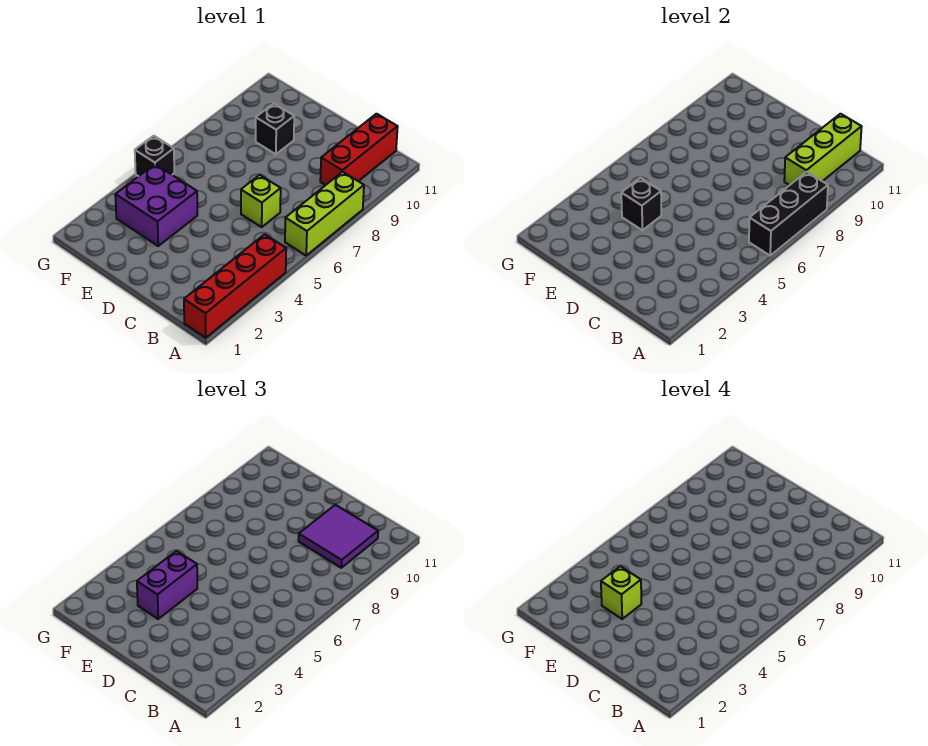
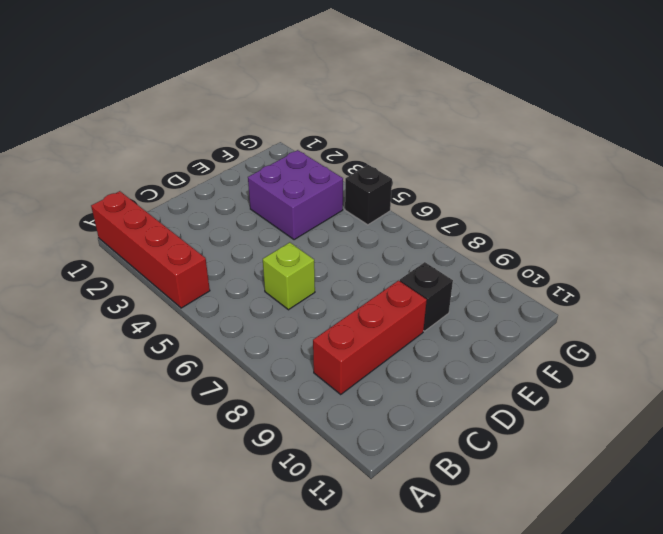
red brick B9:D9 level 1 -> red brick B9:B11 level 1
none -> lime brick A6:A8 level 1
none -> black brick A6:A8 level 2
none -> lime brick B9:B11 level 2

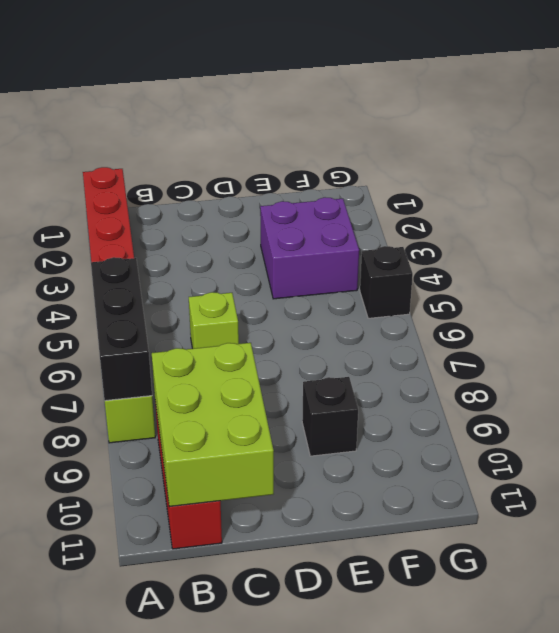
lime brick B9:C11 level 2 -> lime brick B9:B11 level 2
none -> black brick E4 level 2
none -> purple tile B9:C10 level 3
none -> purple brick E3:E4 level 3

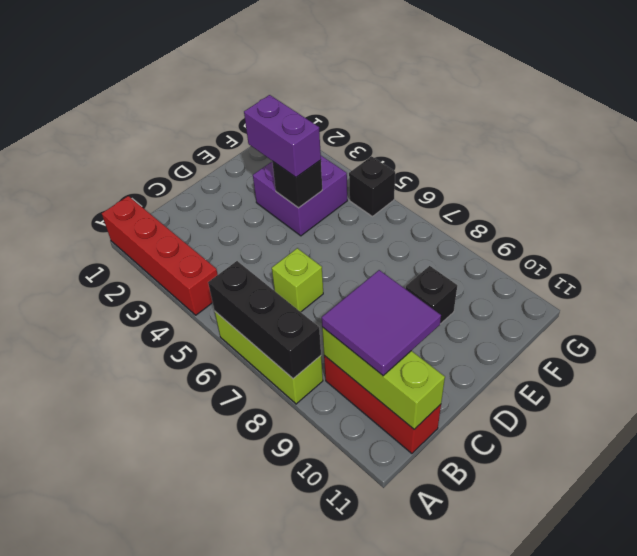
none -> lime brick E3 level 4

